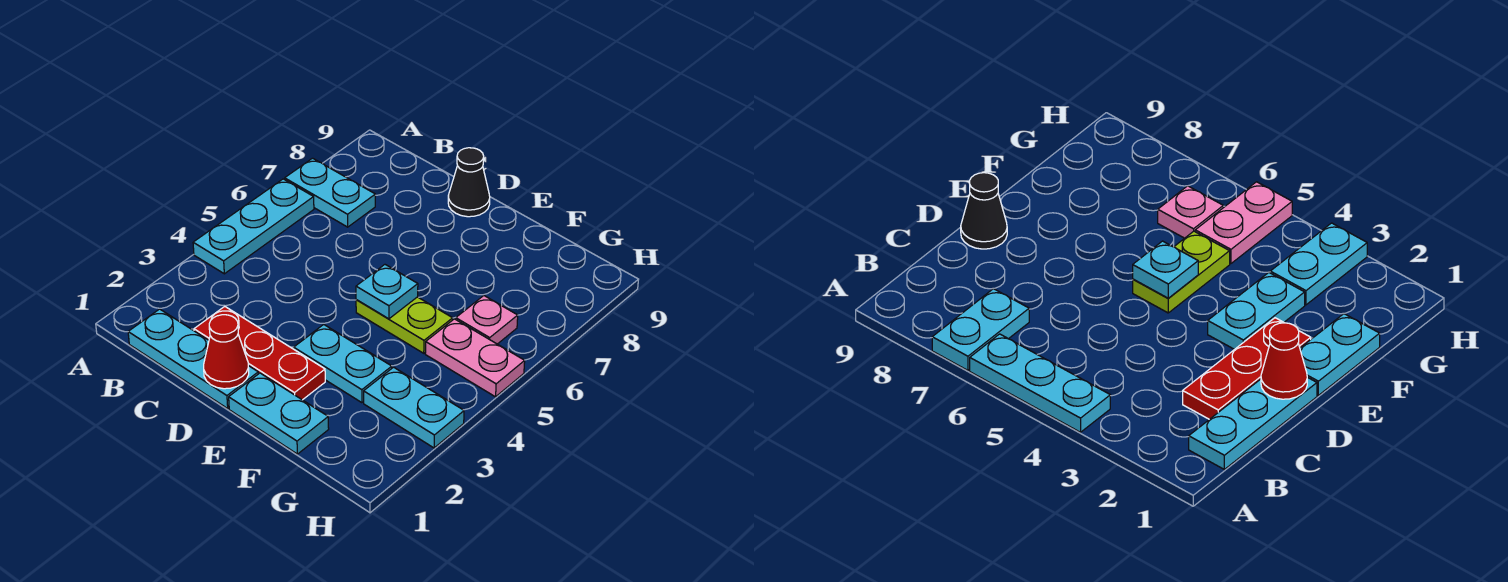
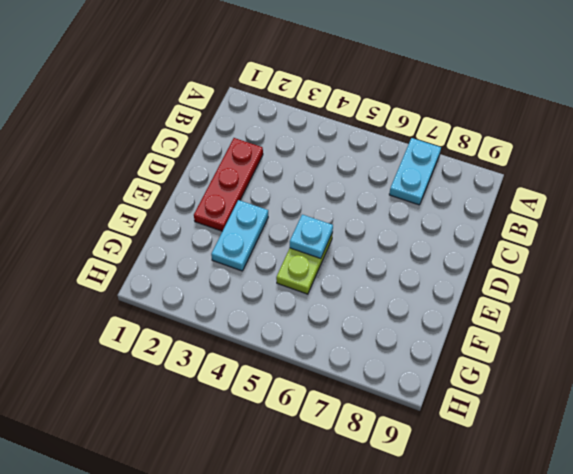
none -> cyan plate A4:A6 level 1
none -> cyan plate B1:D1 level 1
none -> black cone D9 level 1

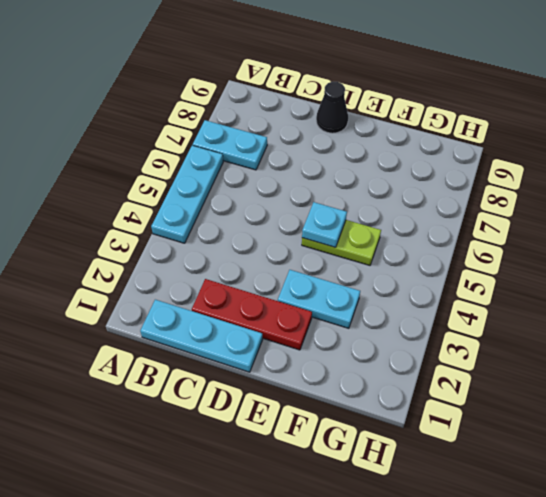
none -> cyan plate E1:F1 level 1
none -> cyan plate G3:H3 level 1
none -> pink plate G5:H5 level 1

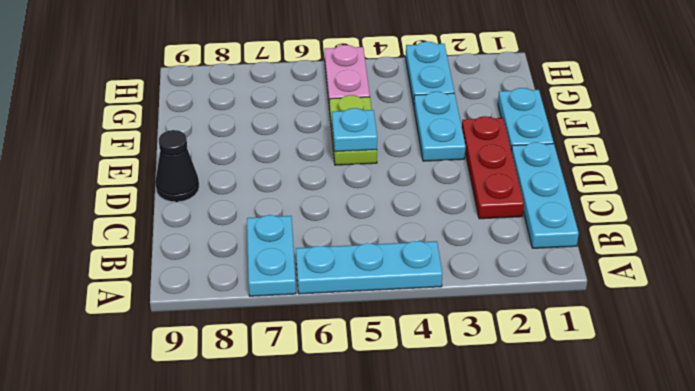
none -> pink plate G6 level 1
none -> red cone D1 level 2

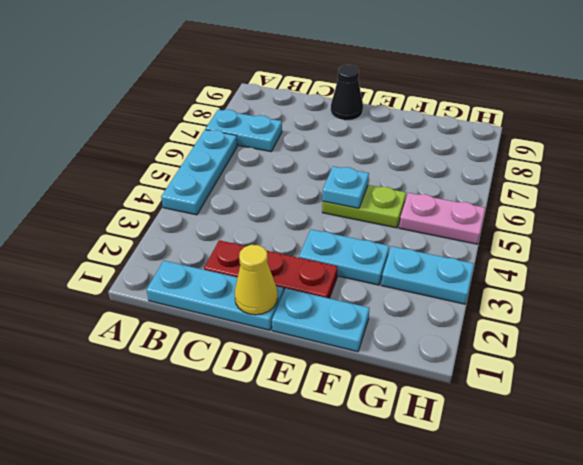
yellow cone D1 level 2 -> red cone D1 level 2
none -> pink plate G6 level 1

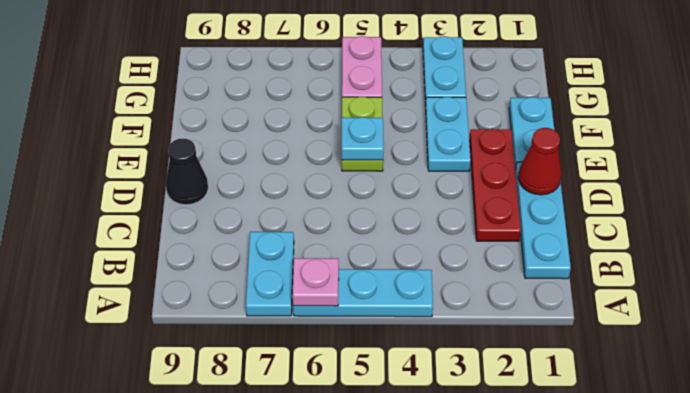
pink plate A6 level 2 -> pink plate G6 level 1

